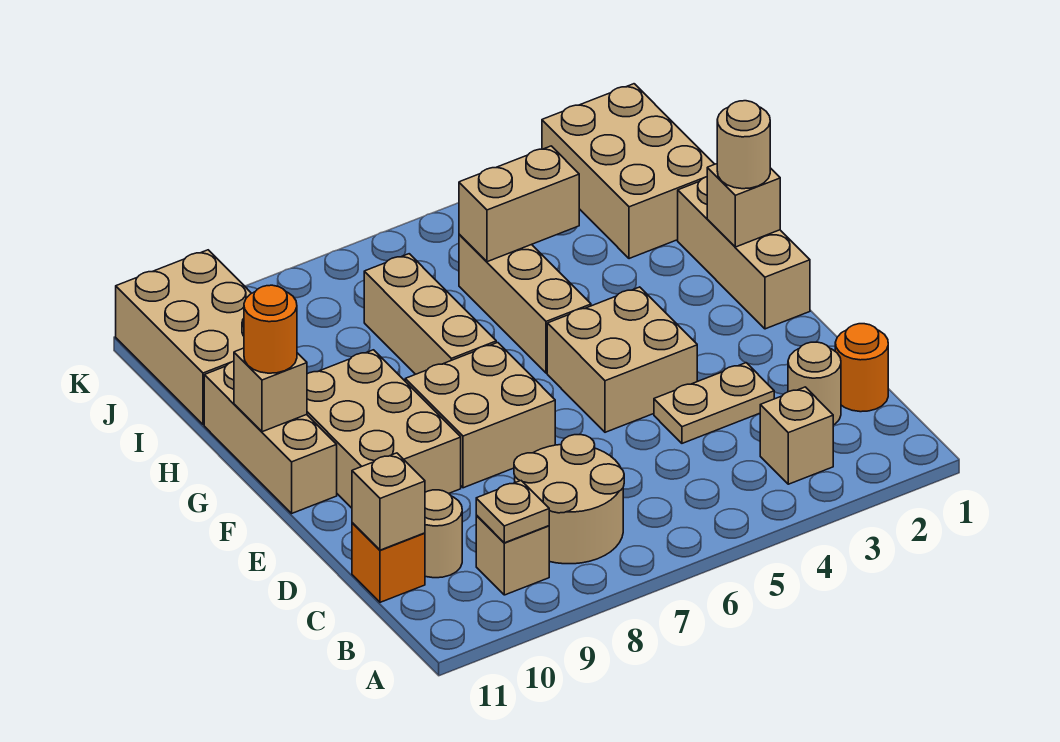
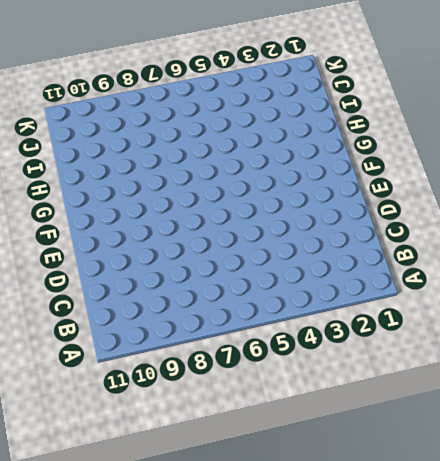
none -> tan brick B3 level 1
none -> tan round brick B7:C8 level 1
none -> tan brick B9 level 1

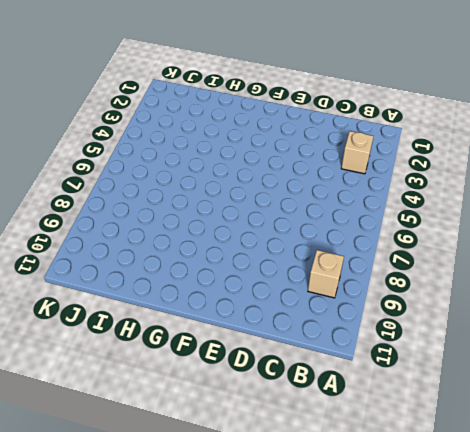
none -> tan round brick B7:C8 level 1
none -> orange round brick C1 level 1
none -> tan round brick C2 level 1

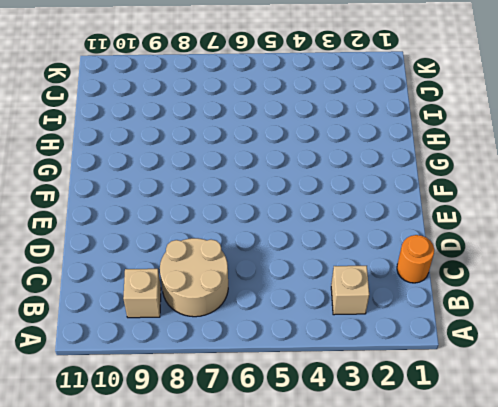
none -> tan round brick C2 level 1
none -> tan round brick C10 level 1
none -> orange brick C11 level 1

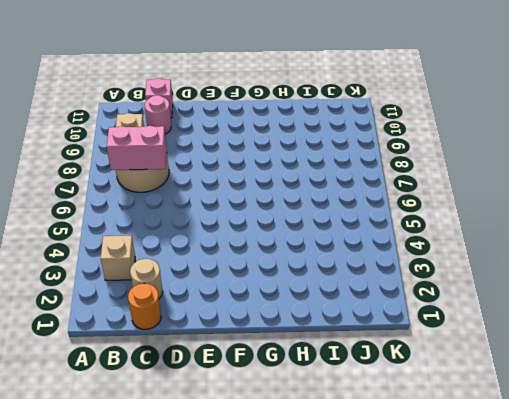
pink brick B7:C7 level 2 -> none
pink round brick C10 level 1 -> tan round brick C10 level 1
pink brick C11 level 1 -> orange brick C11 level 1
none -> tan plate D3:D4 level 1
none -> tan brick E4:F5 level 1
none -> tan brick E7:F8 level 1

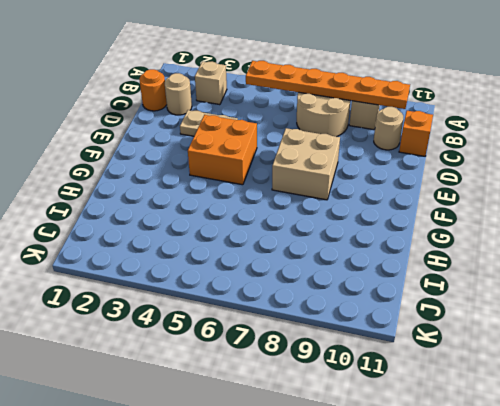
orange plate B5:B10 level 2 -> tan plate B9 level 2
orange brick E4:F5 level 1 -> tan brick E4:F5 level 1
none -> tan brick E9:G10 level 1
none -> tan brick F1:H1 level 1
none -> tan brick F11:H11 level 1

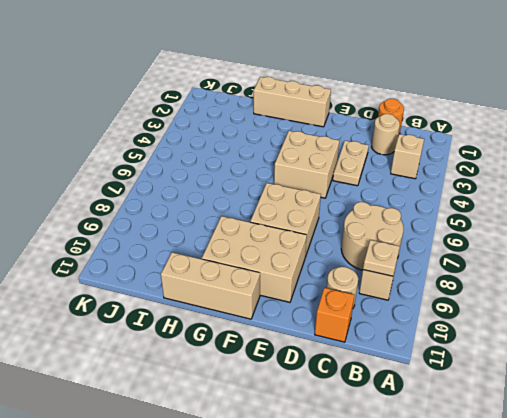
none -> tan brick G5:I5 level 1
none -> tan brick G7:I7 level 1
none -> tan brick I1:K2 level 1

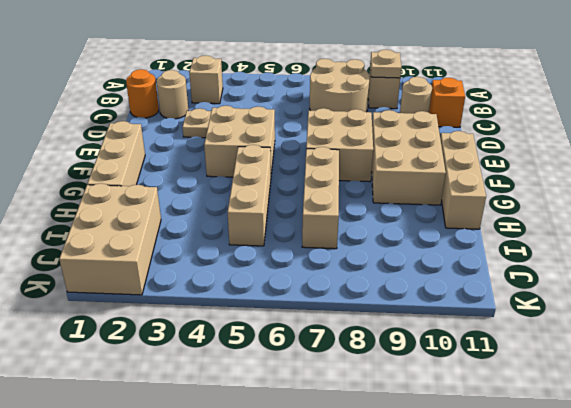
none -> tan brick I10:K11 level 1
none -> tan brick C11 level 2
none -> tan brick G1 level 2

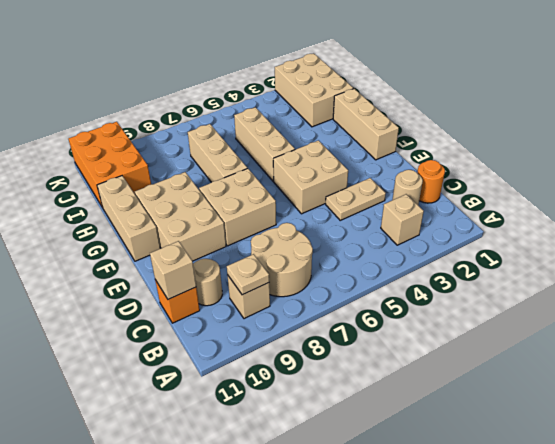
orange brick I10:K11 level 1 -> tan brick I10:K11 level 1
none -> tan brick G1 level 2
none -> tan brick G11 level 2
none -> tan brick I4:I5 level 2

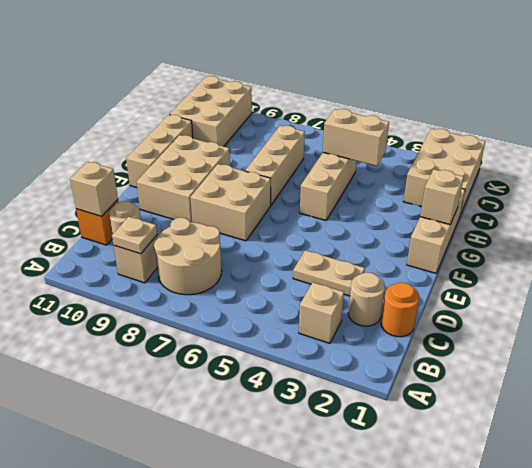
none -> tan brick E4:F5 level 1
none -> tan brick G11 level 2
none -> tan round brick G1 level 3

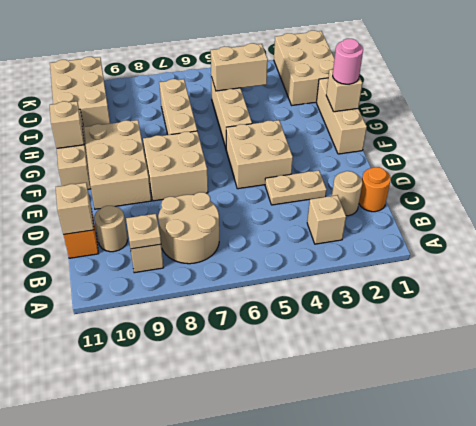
pink round brick G1 level 3 -> tan round brick G1 level 3
none -> orange round brick G11 level 3

